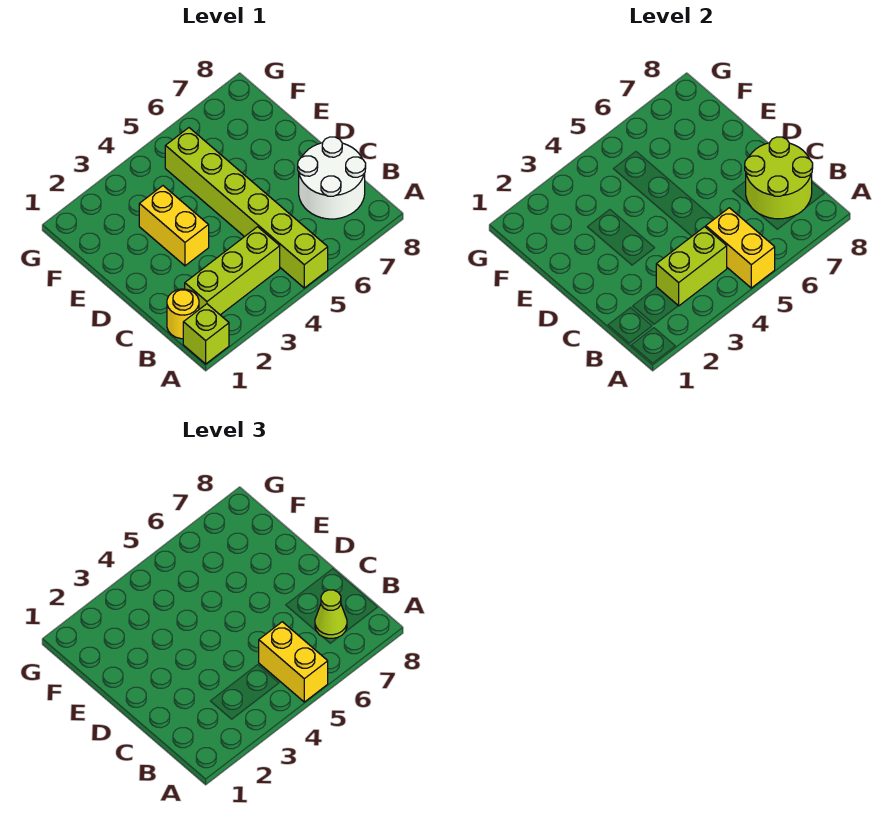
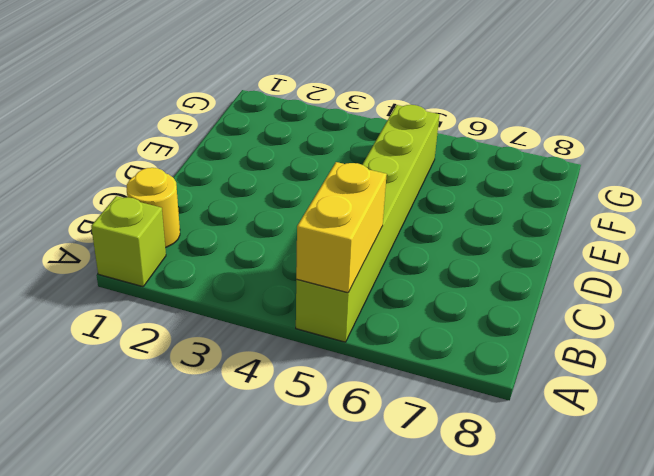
none -> lime brick B2:B4 level 1
none -> white round brick B7:C8 level 1

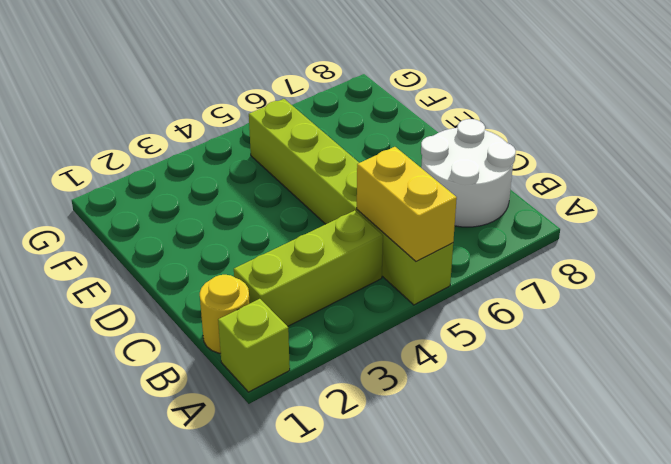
none -> yellow brick D3:E3 level 1
none -> lime brick B3:B4 level 2

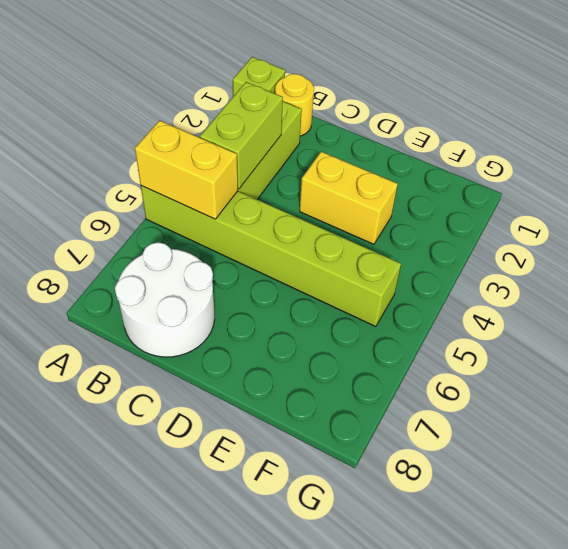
none -> lime round brick B7:C8 level 2
none -> yellow brick A5:B5 level 3

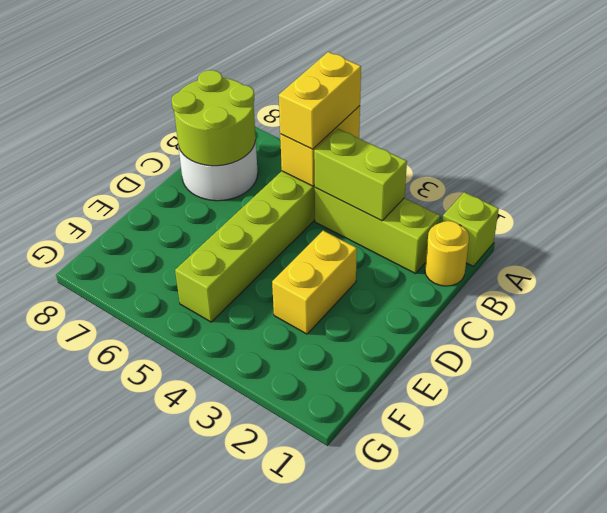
none -> lime cone B7 level 3

